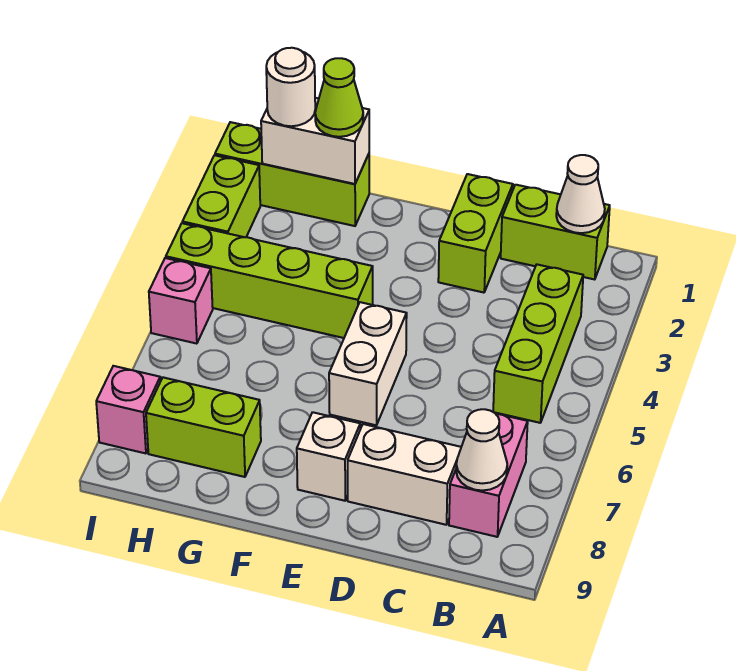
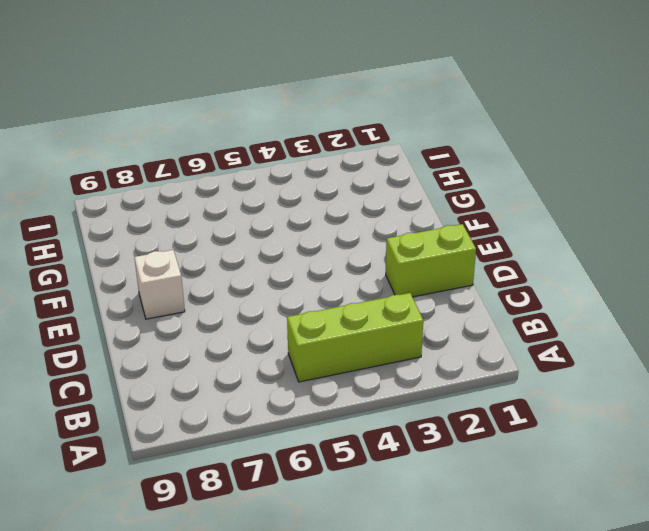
none -> lime brick B1:C1 level 1
none -> pink brick B7:B8 level 1
none -> white brick C8:D8 level 1

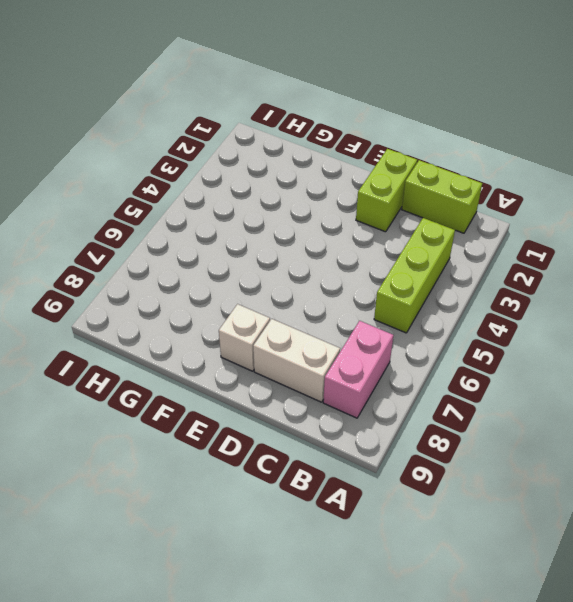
none -> white brick E5:E6 level 1
none -> lime brick F4:I4 level 1
none -> lime brick G1:I1 level 1

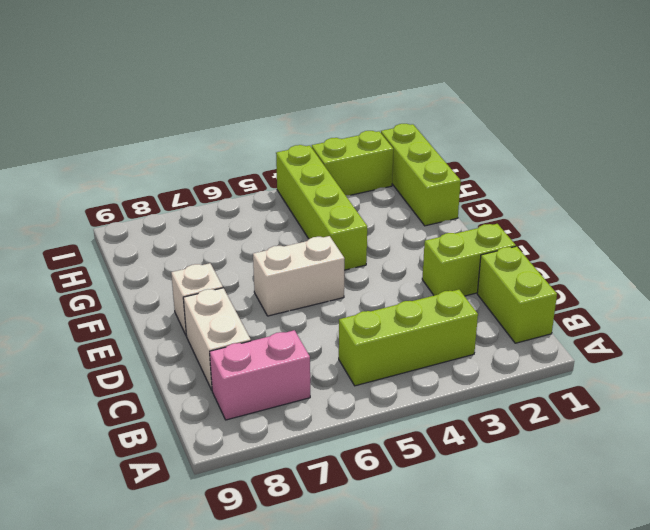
none -> lime brick G8:H8 level 1
none -> pink brick I5 level 1
none -> pink brick I8 level 1

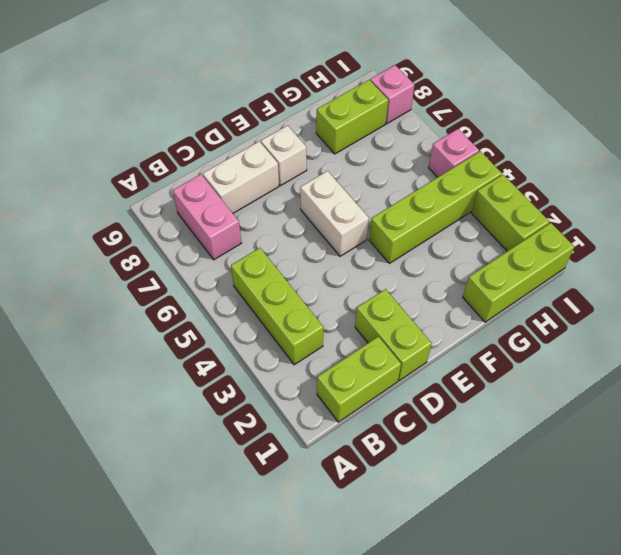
none -> white cone B1 level 2
none -> white cone B8 level 2
none -> white brick G1:H1 level 2

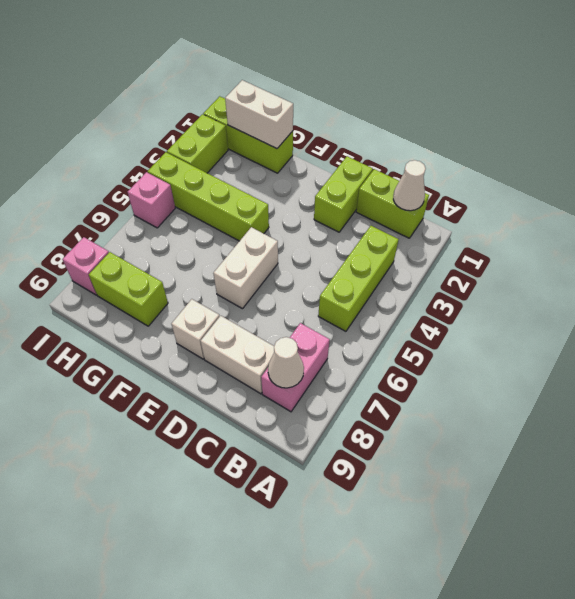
none -> lime cone G1 level 3
none -> white round brick H1 level 3

